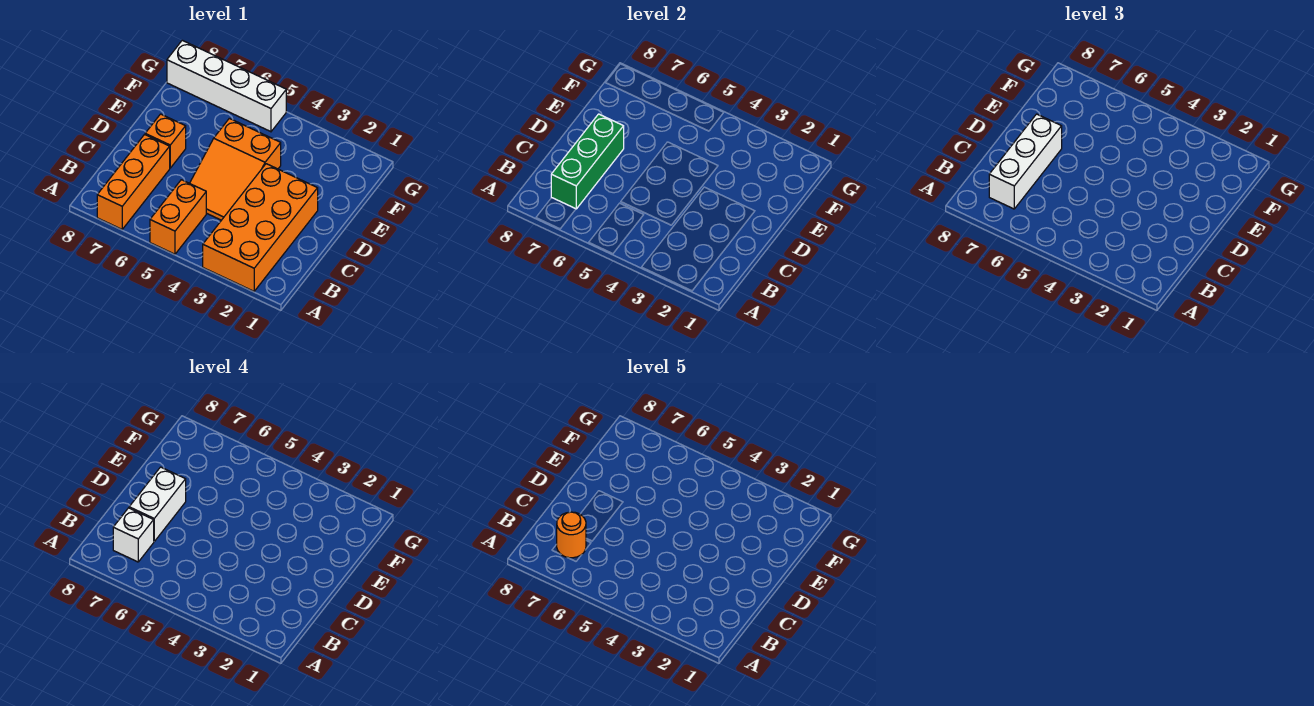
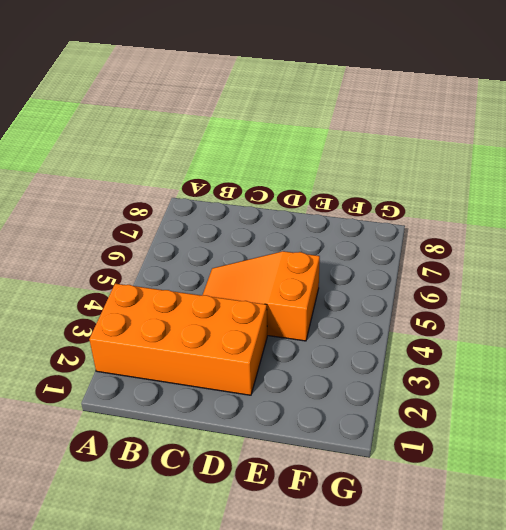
none -> orange brick A5:B5 level 1
none -> orange brick A7:C7 level 1

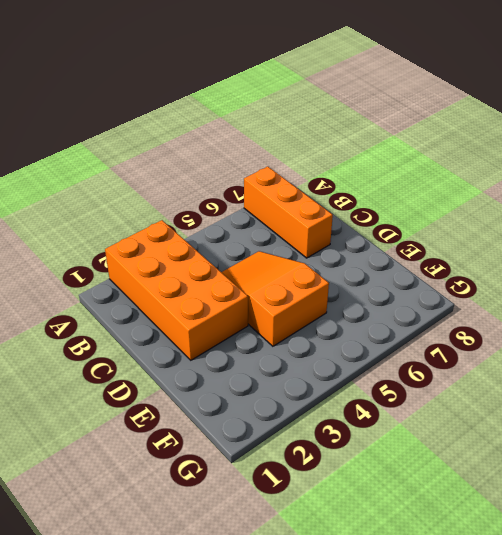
none -> orange brick A5:B5 level 1
none -> orange brick D7 level 1

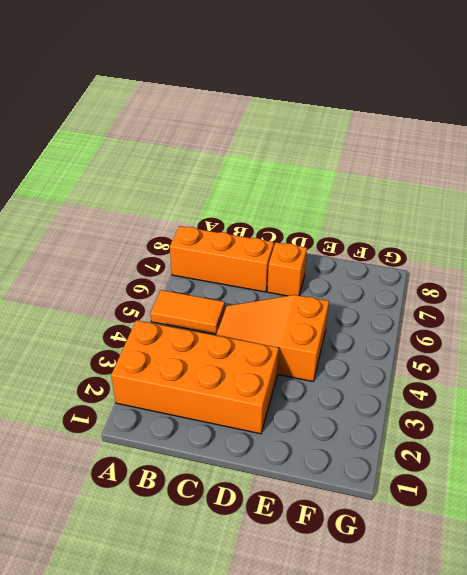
orange tile A5:B5 level 1 -> orange brick A5:B5 level 1
none -> white brick G5:G8 level 1
none -> green brick B7:D7 level 2

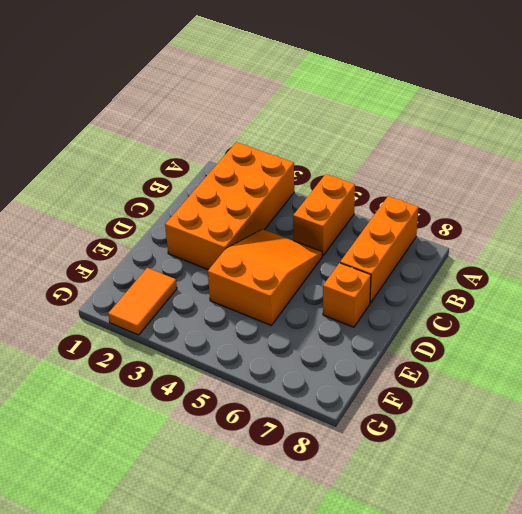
orange tile F2:G2 level 1 -> none
none -> white brick G5:G8 level 1
none -> green brick B7:D7 level 2

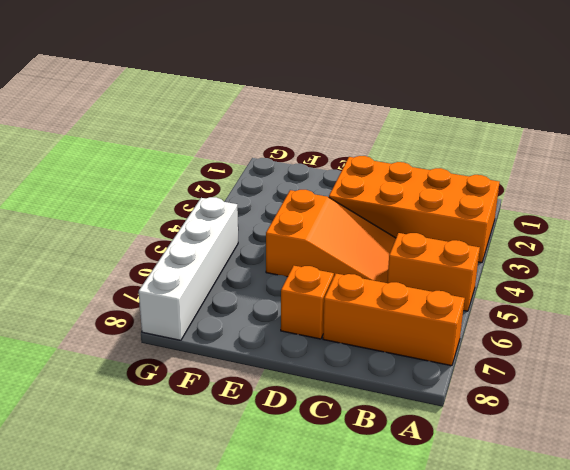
none -> green brick B7:D7 level 2
none -> white brick B7:D7 level 3

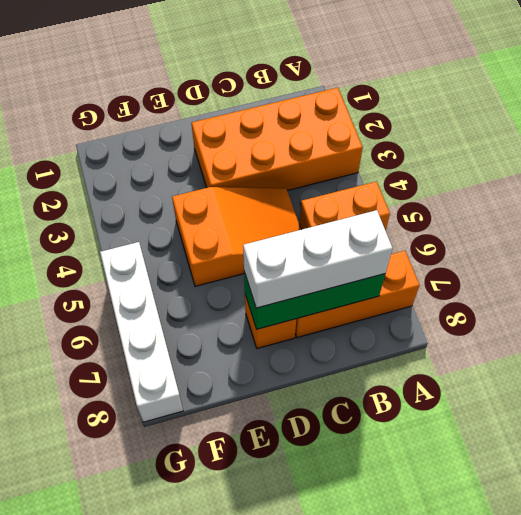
none -> white brick B7 level 4
none -> white brick C7:D7 level 4

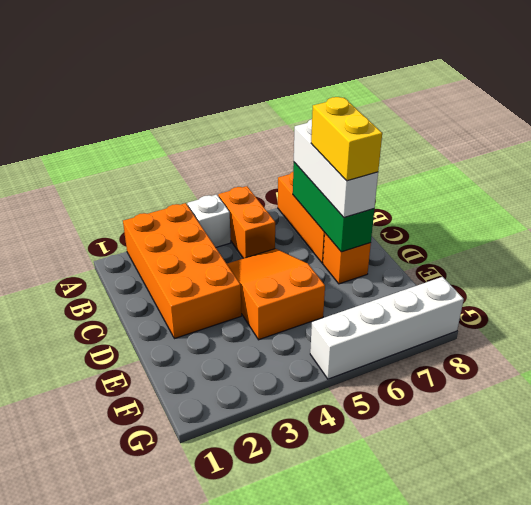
white brick A4 level 1 -> white brick B7 level 4
yellow brick C7:D7 level 4 -> white brick C7:D7 level 4
none -> orange round brick B7 level 5

